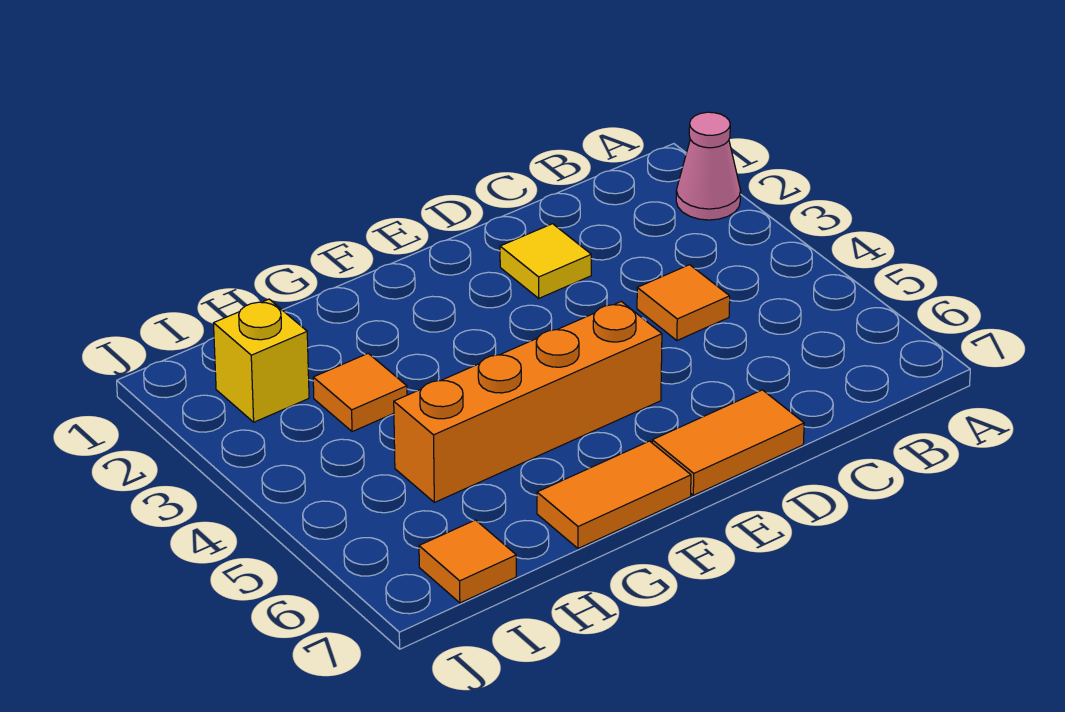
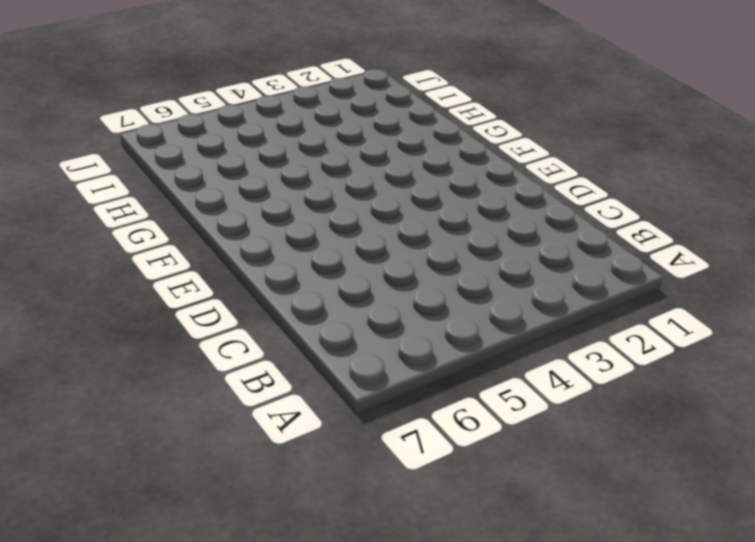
none -> pink cone A2 level 1
none -> orange tile C4 level 1

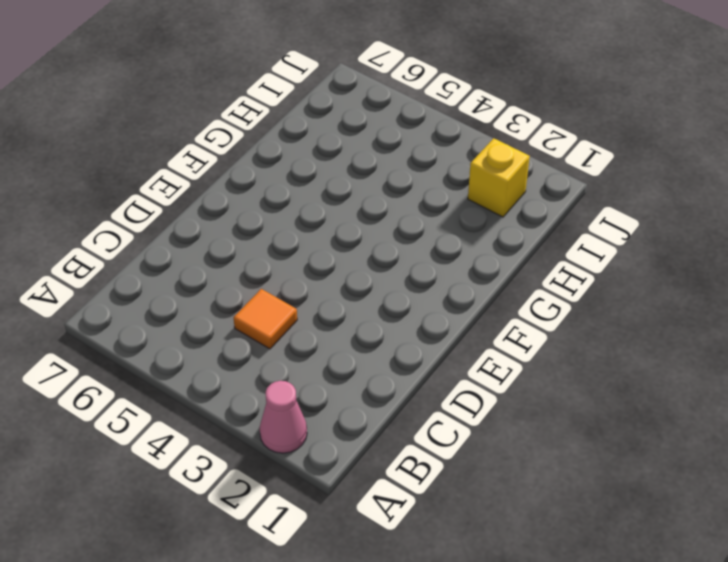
none -> yellow tile D2 level 1
none -> orange tile D7:E7 level 1

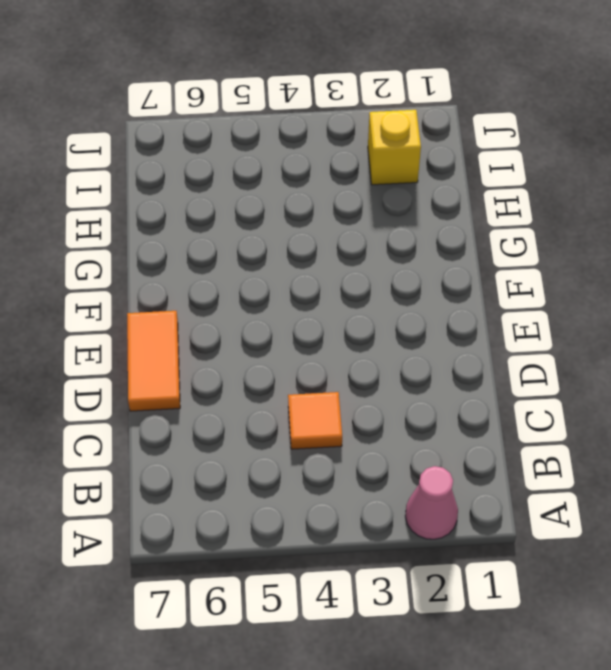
none -> yellow tile D2 level 1
none -> orange brick E5:H5 level 1

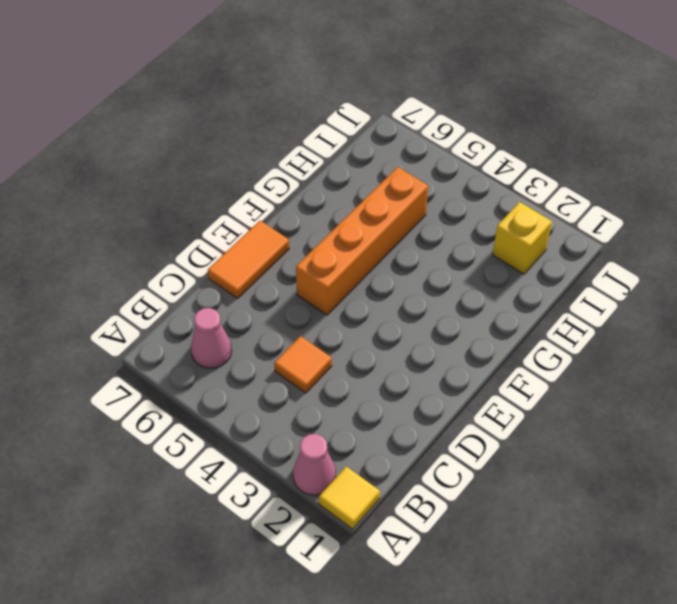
yellow tile A1 level 1 -> yellow tile D2 level 1
pink cone B6 level 1 -> none
none -> orange tile F7:G7 level 1
none -> orange tile H3 level 1

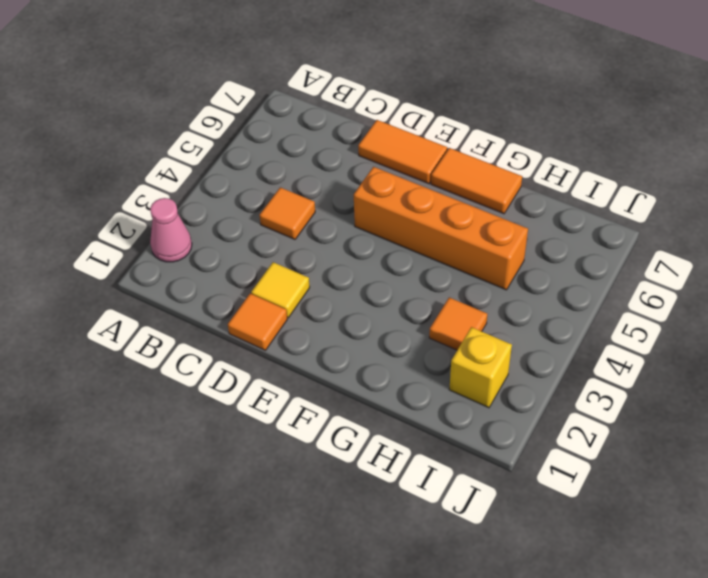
orange tile D1 level 1 -> orange tile I7 level 1

